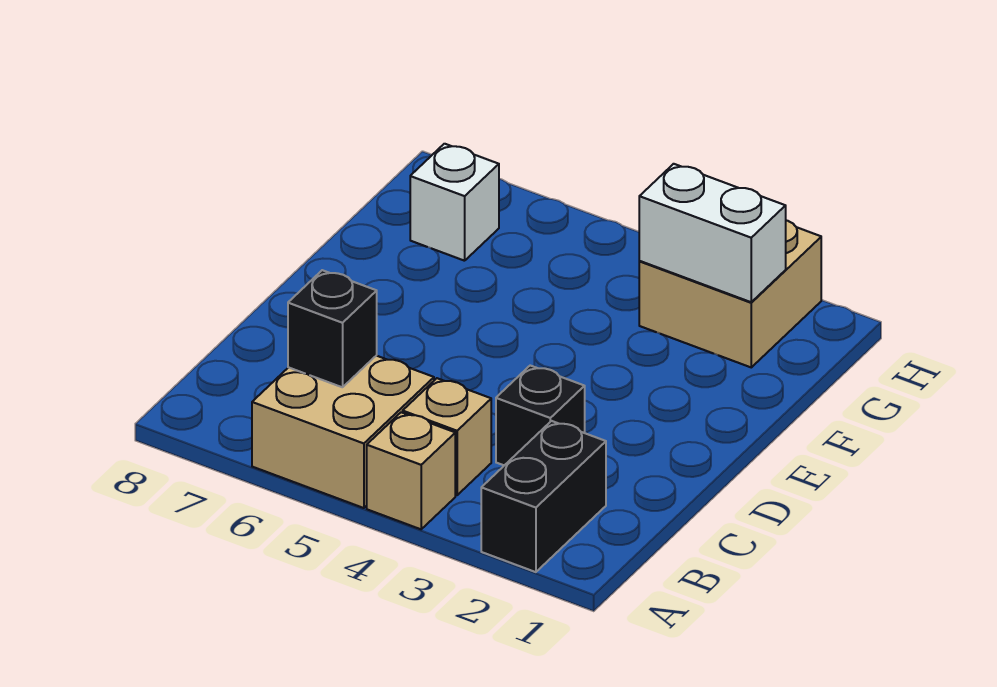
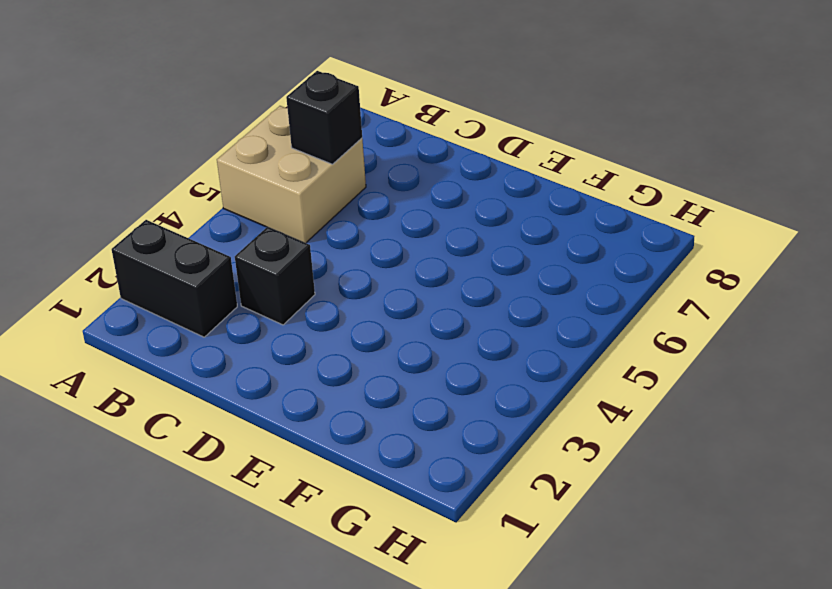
none -> tan brick A4 level 1
none -> tan brick B4 level 1

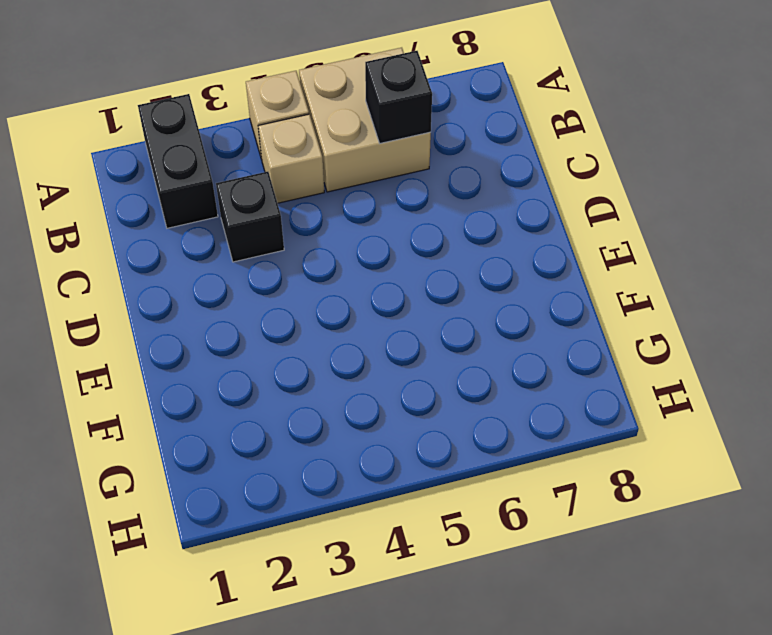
none -> tan brick G2:H3 level 1
none -> white brick G7 level 1

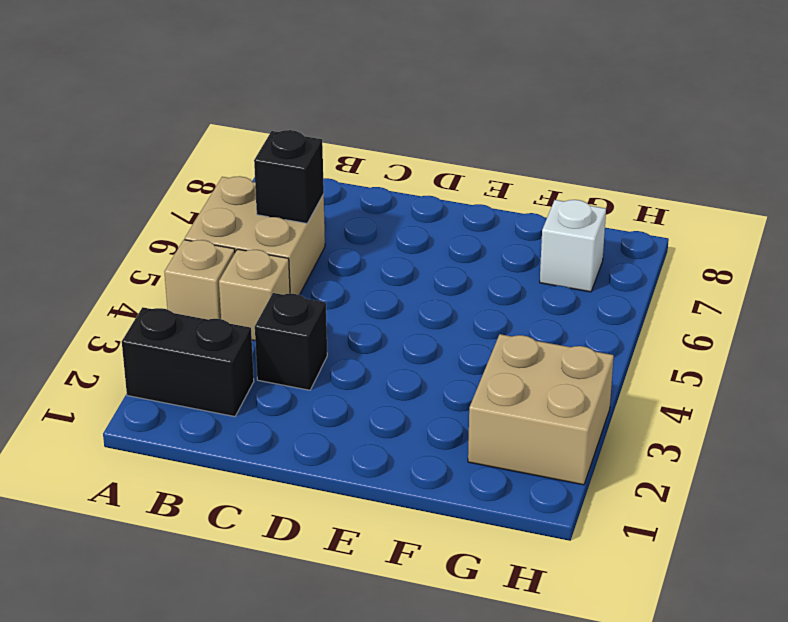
none -> white brick G2:G3 level 2

